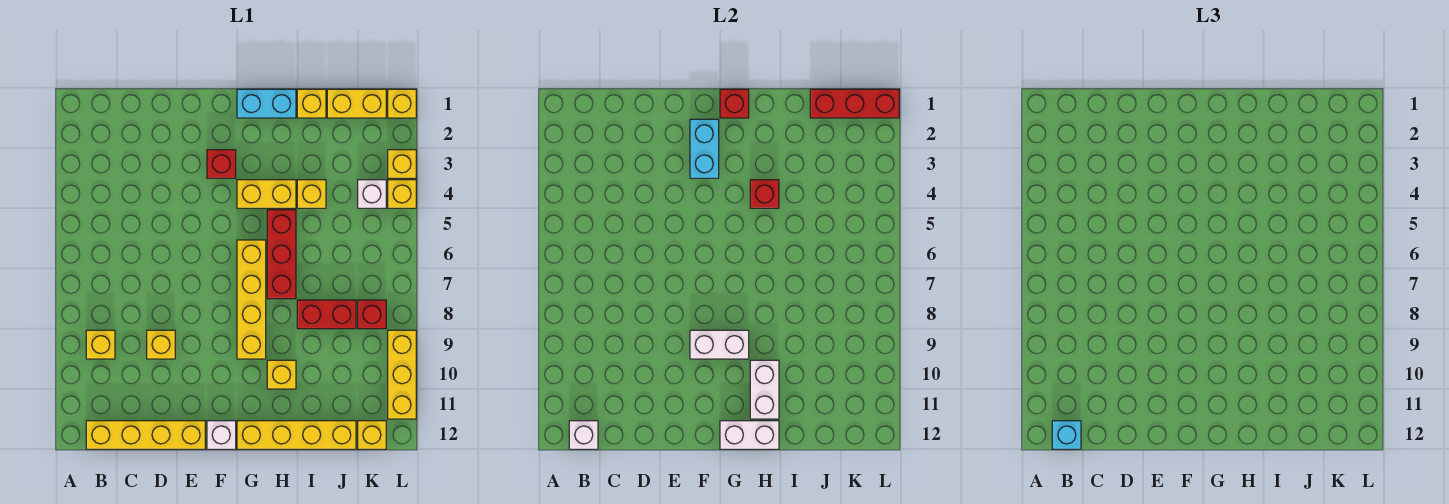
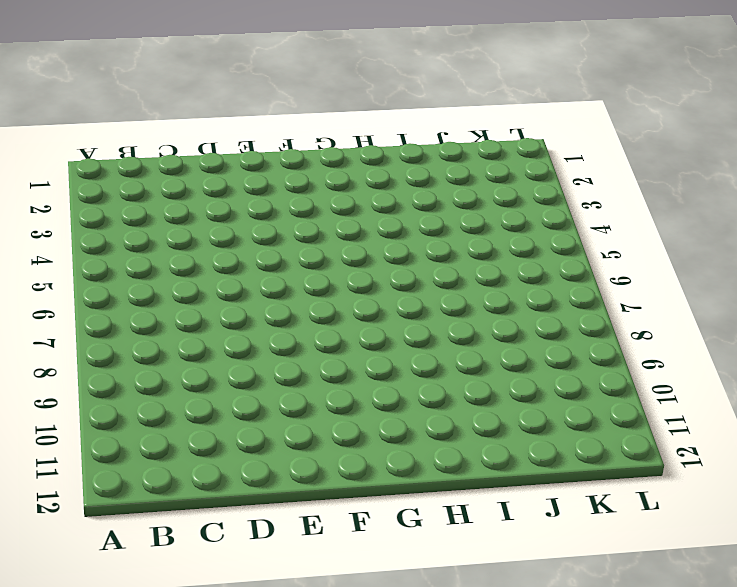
none -> yellow brick B9 level 1
none -> yellow brick B12:E12 level 1
none -> yellow brick D9 level 1
none -> red brick F3 level 1

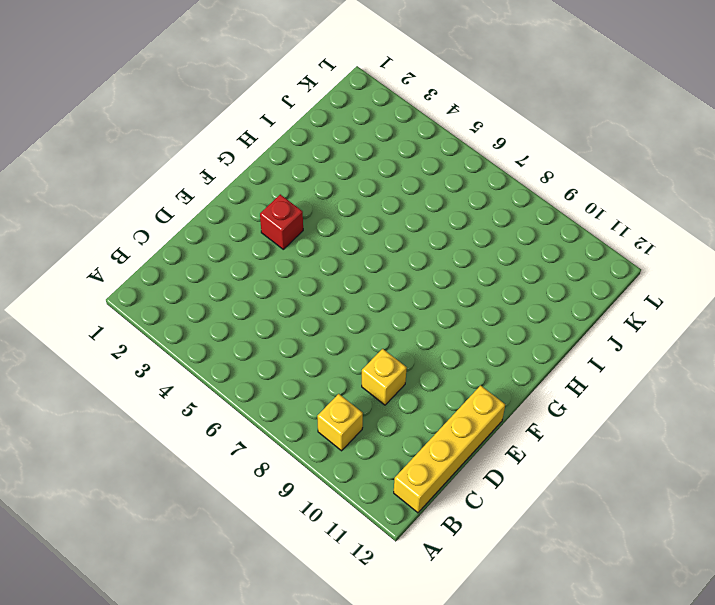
none -> white brick F12 level 1
none -> cyan brick G1:H1 level 1
none -> yellow brick G4:H4 level 1
none -> yellow brick G6:G9 level 1

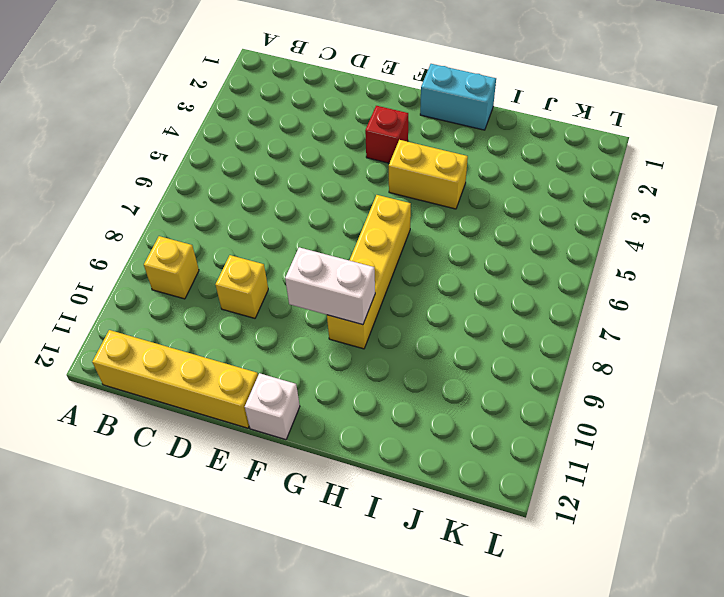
none -> yellow brick G12:J12 level 1
none -> red brick H5:H7 level 1
none -> yellow brick H10 level 1
none -> yellow brick I1 level 1

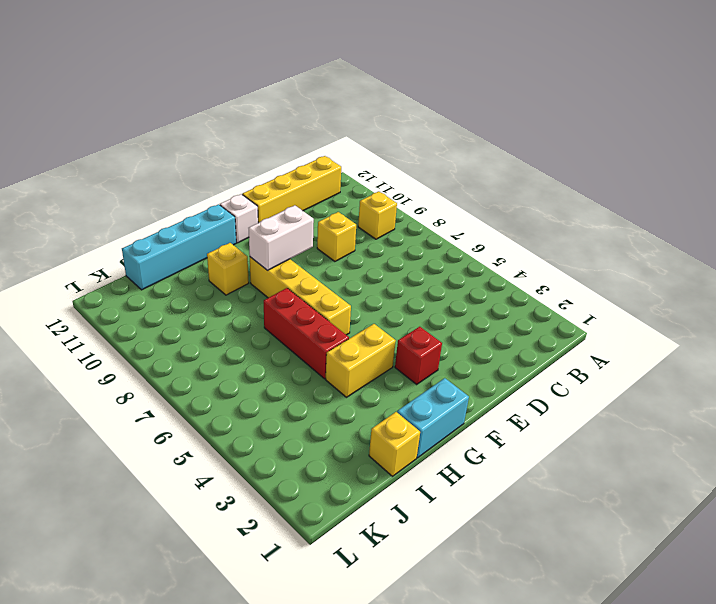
cyan brick G12:J12 level 1 -> yellow brick G12:J12 level 1
none -> yellow brick I4 level 1
none -> red brick I8:J8 level 1
none -> yellow brick J1:K1 level 1
none -> white brick K4 level 1

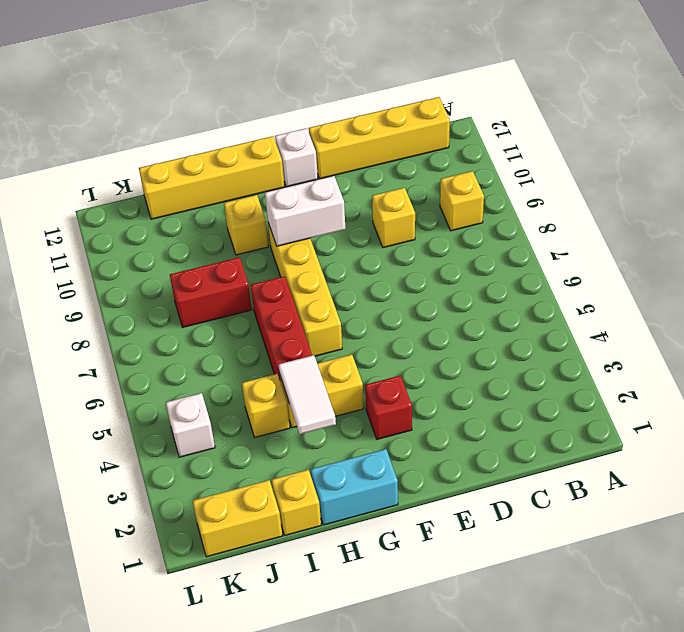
white tile H3:H4 level 2 -> red brick H4 level 2
none -> red brick K8 level 1
none -> yellow brick K12 level 1
none -> yellow brick L1 level 1
none -> yellow brick L3 level 1

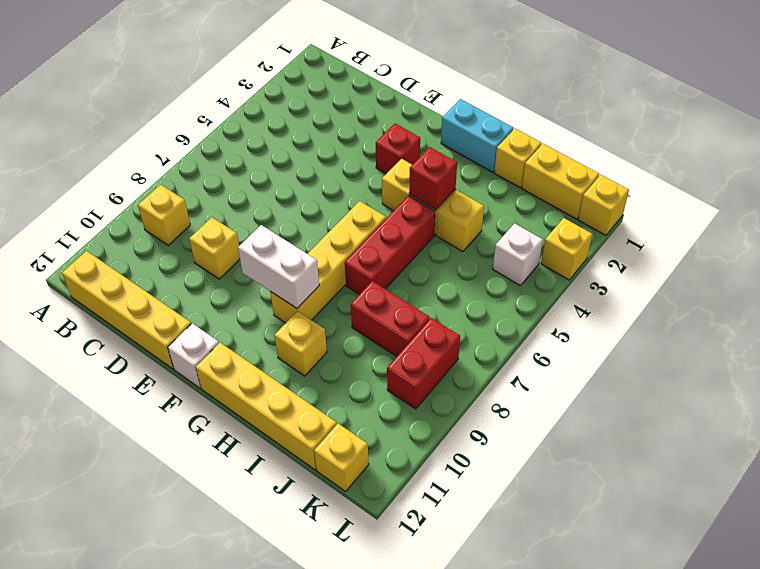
red brick K8:K9 level 1 -> red brick K8 level 1
none -> yellow brick L4 level 1
none -> yellow brick L9:L11 level 1
none -> white brick B12 level 2
none -> cyan brick F2:F3 level 2

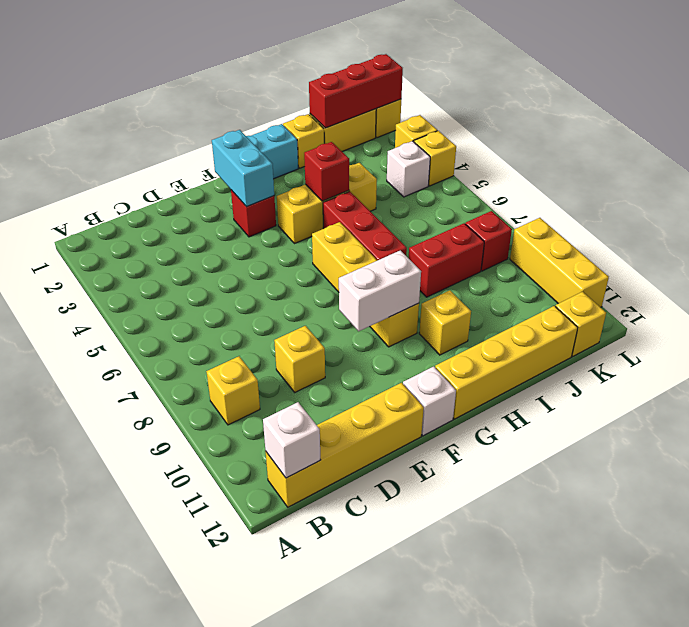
none -> red brick G1 level 2
none -> white brick G12:H12 level 2
none -> white brick H10:H11 level 2
none -> cyan brick B12 level 3

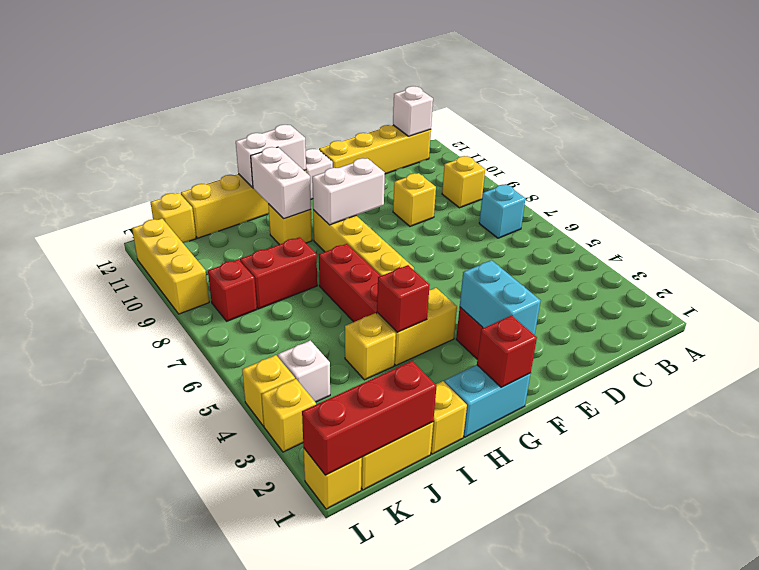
cyan brick B7 level 1 -> cyan brick B12 level 3

